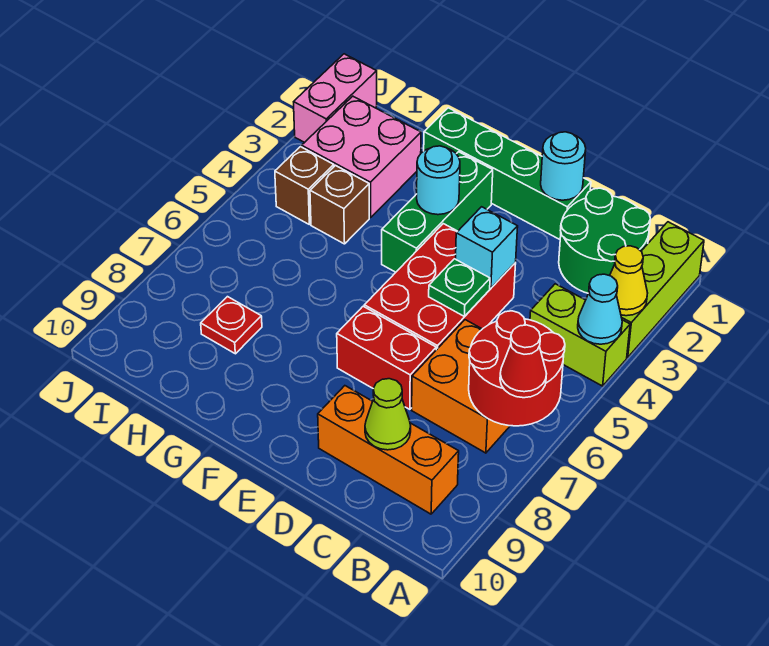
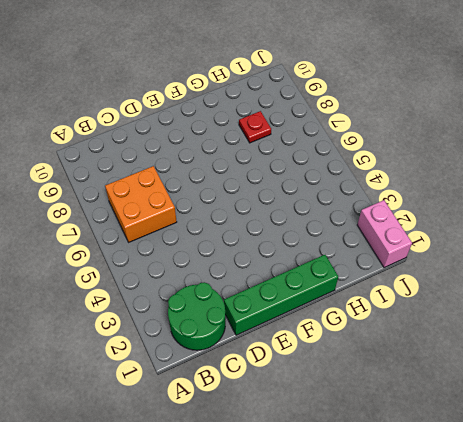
none -> lime brick A1:A3 level 1
none -> lime brick A4:B4 level 1
none -> orange brick B9:D9 level 1

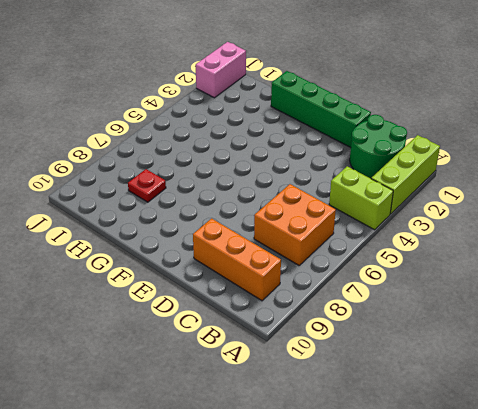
none -> red brick D4:E6 level 1
none -> red brick D7:E7 level 1
none -> green brick F2:F4 level 1

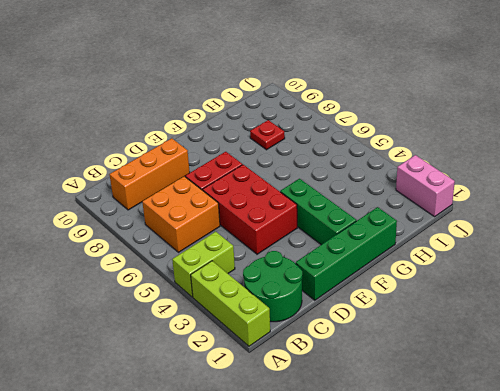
none -> pink brick H2:I3 level 1
none -> brown brick H4 level 1
none -> brown brick I4 level 1

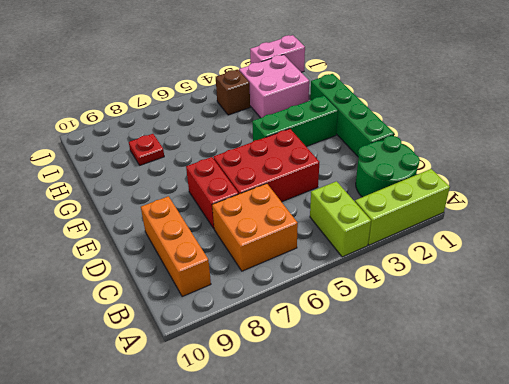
none -> brown brick H4 level 1
none -> yellow cone A3 level 2
none -> cyan cone A4 level 2

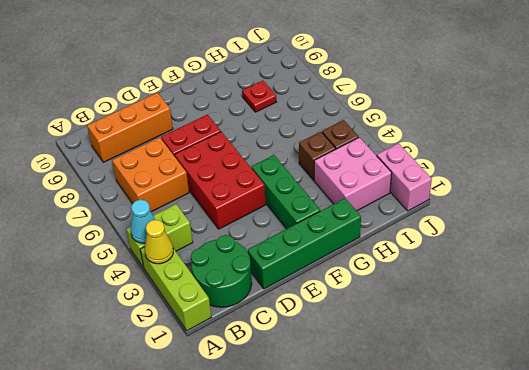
none -> red round brick A6:B7 level 2
none -> lime cone C9 level 2
none -> cyan round brick D1 level 2

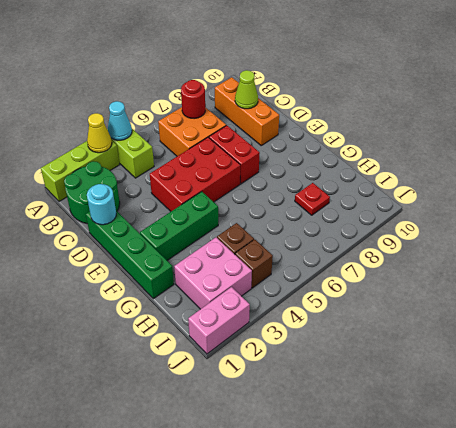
red round brick B7 level 2 -> red round brick A6:B7 level 2
none -> cyan brick D4 level 2
none -> green plate D5 level 2
none -> cyan round brick F3 level 2

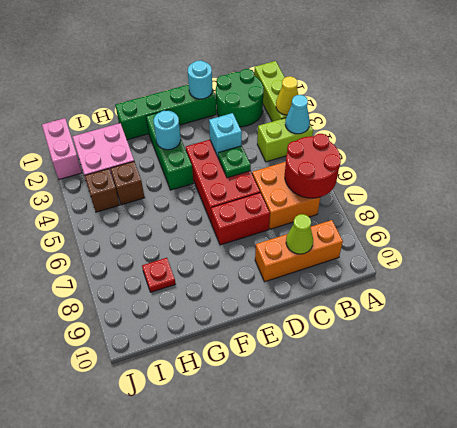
none -> red cone A7 level 3

